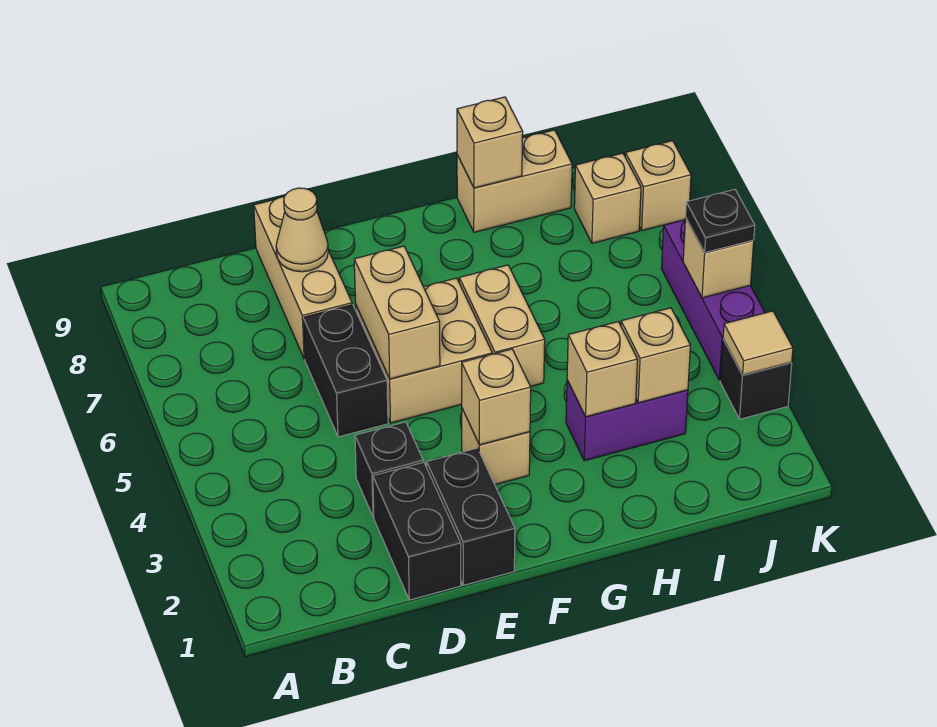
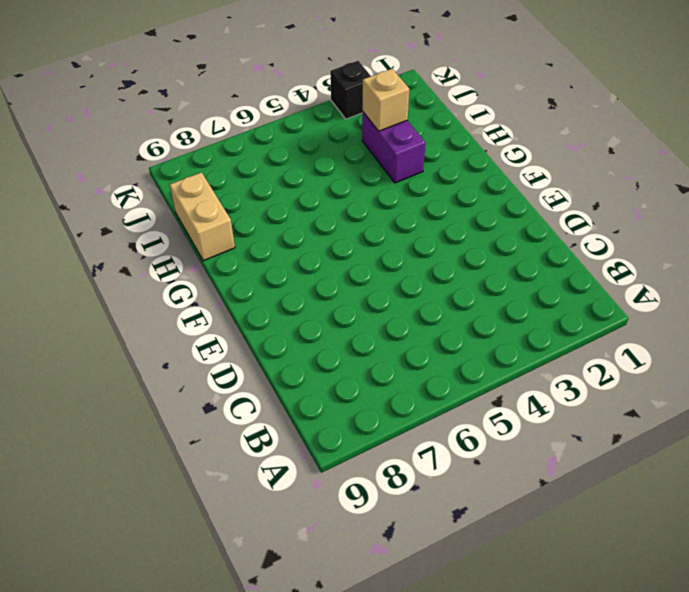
none -> black brick D1:D2 level 1
none -> black brick D3 level 1
none -> black brick D5:D6 level 1

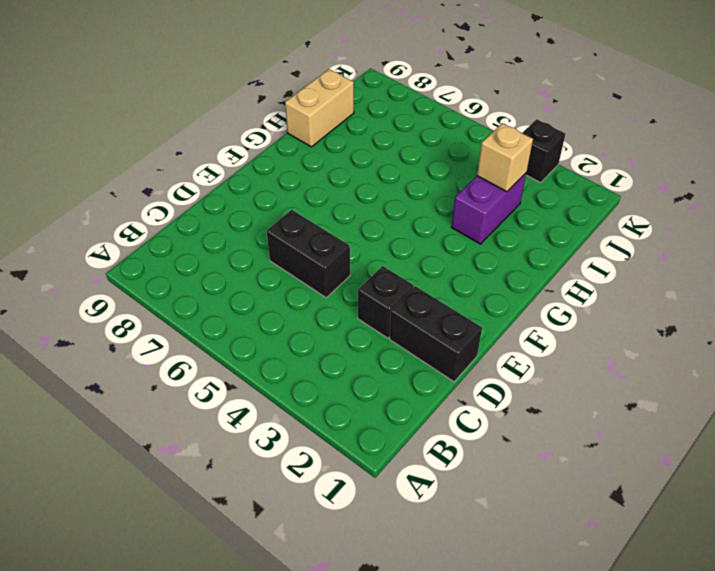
none -> tan brick D7:D9 level 1
none -> black brick E1:E2 level 1
none -> tan brick E5:F6 level 1

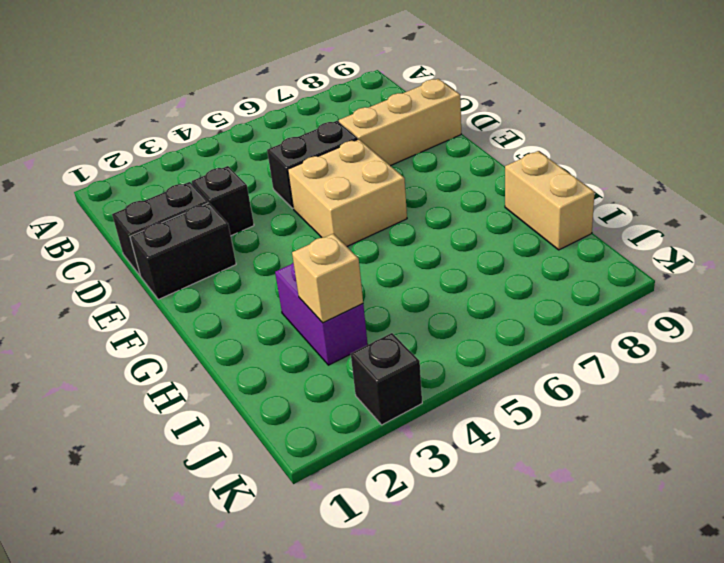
none -> tan brick F3 level 1
none -> tan brick G5:G6 level 1
none -> tan brick J8 level 1

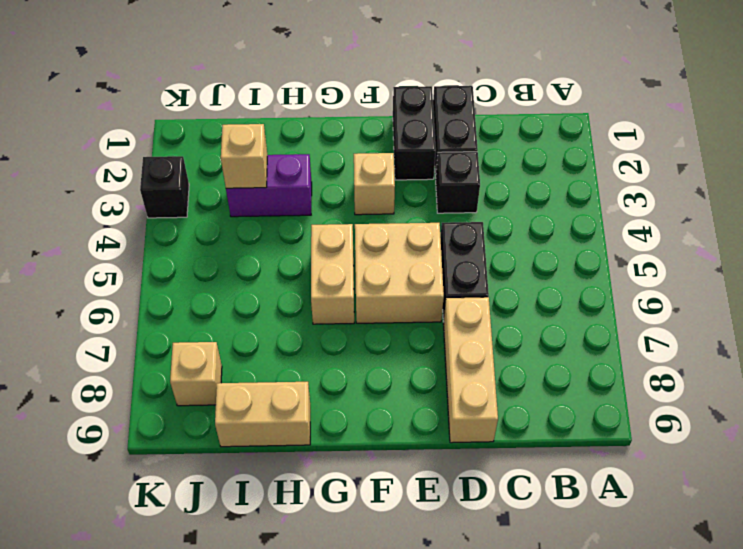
none -> purple brick K4:K6 level 1
none -> tan brick K8 level 1
none -> tan cone D8 level 2

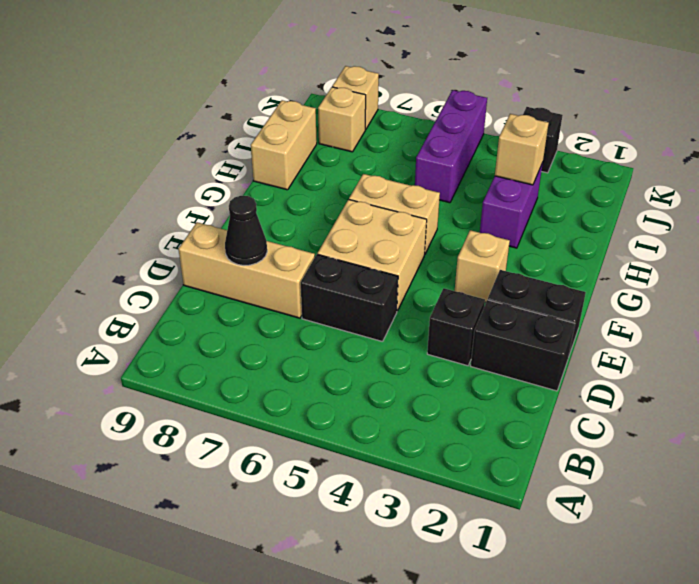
black cone D8 level 2 -> tan cone D8 level 2
purple brick I5:K5 level 1 -> purple brick K4:K6 level 1
none -> tan brick E5:E6 level 2
none -> tan brick F3 level 2
none -> tan brick H3 level 2

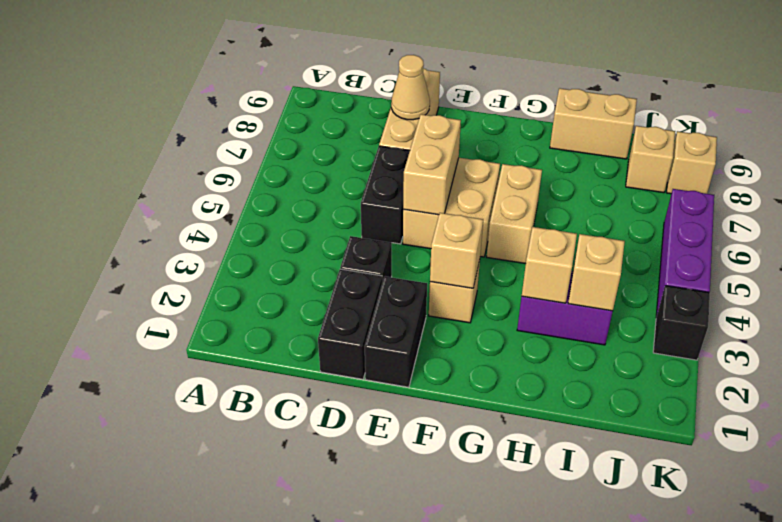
none -> tan brick H9 level 2
none -> tan tile K3 level 2
none -> tan brick K5 level 2

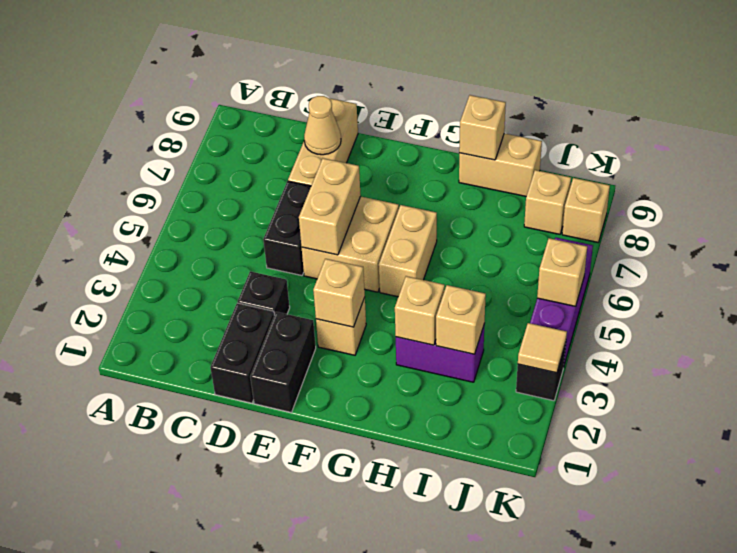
none -> black plate K5 level 3

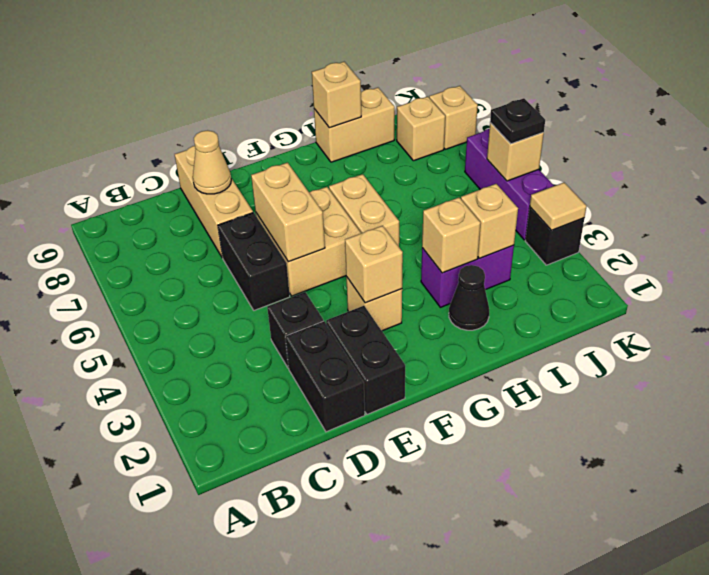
black cone H2 level 1 -> none

